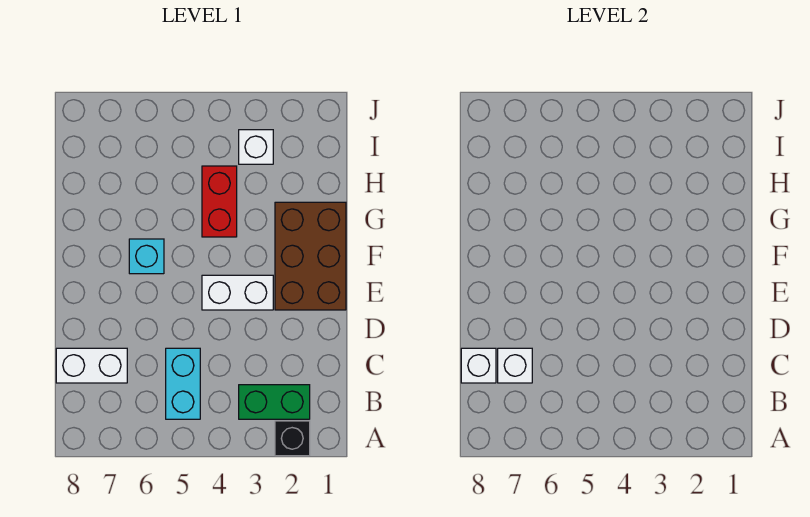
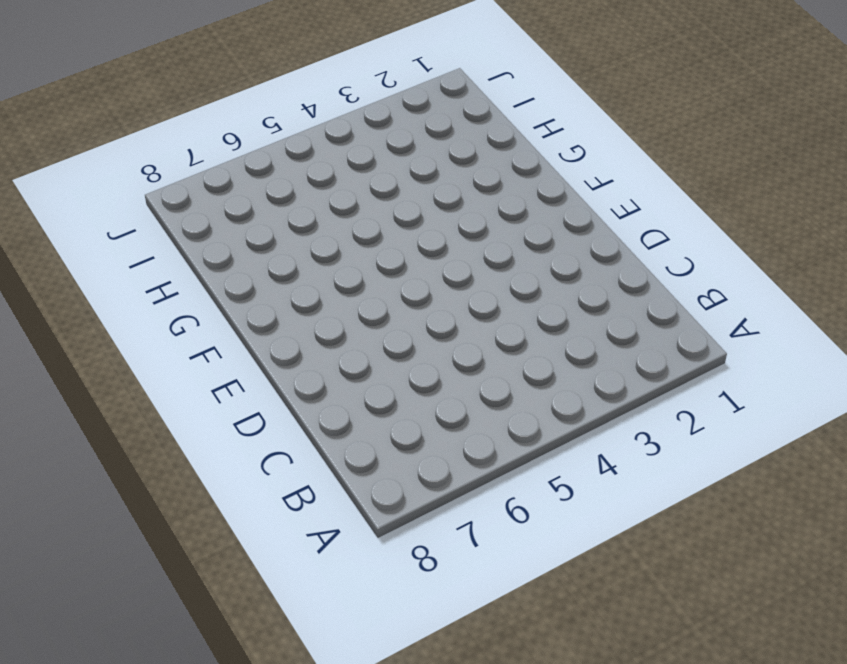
none -> black brick A2 level 1
none -> green brick B2:B3 level 1

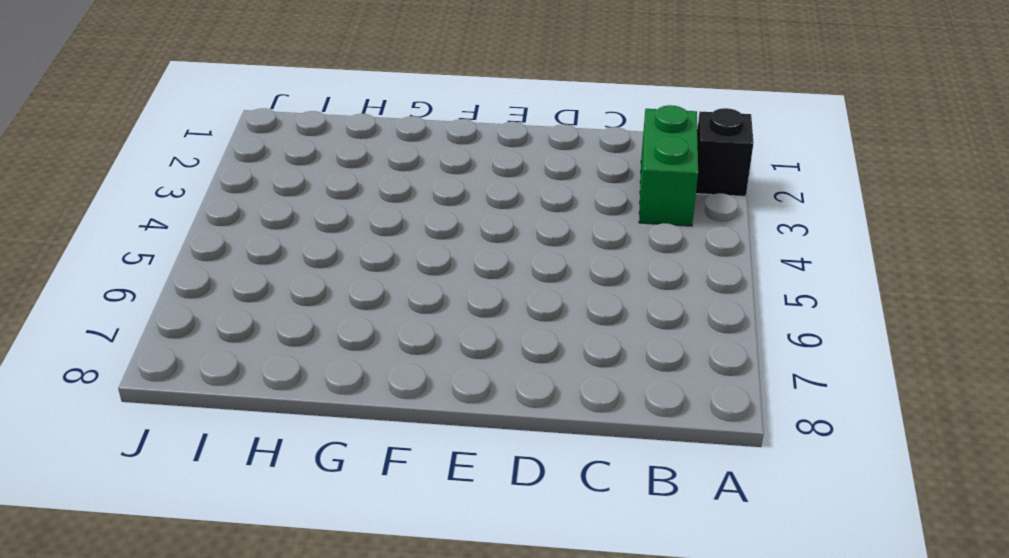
none -> cyan brick B5:C5 level 1
none -> white brick C7:C8 level 1

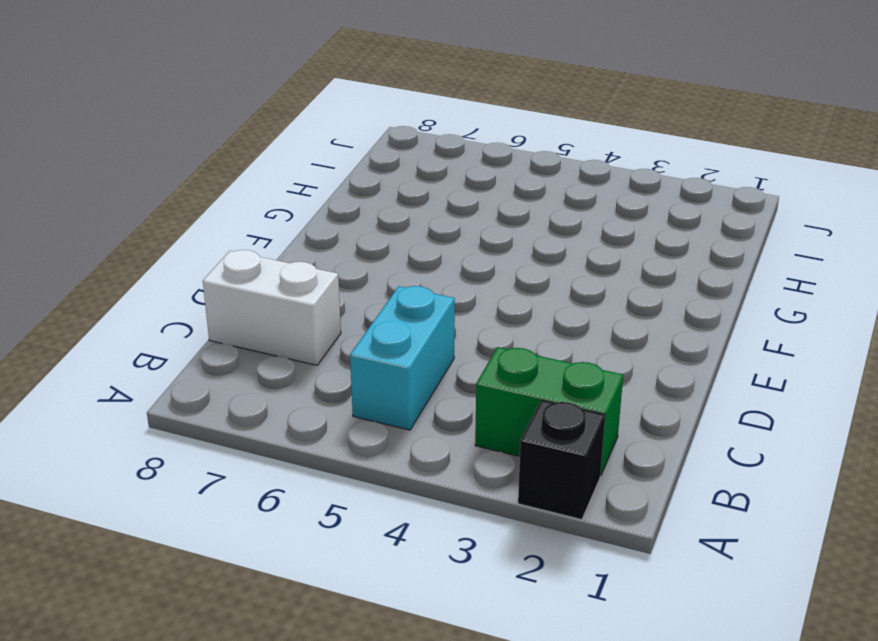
none -> brown brick E1:G2 level 1
none -> white brick E3:E4 level 1

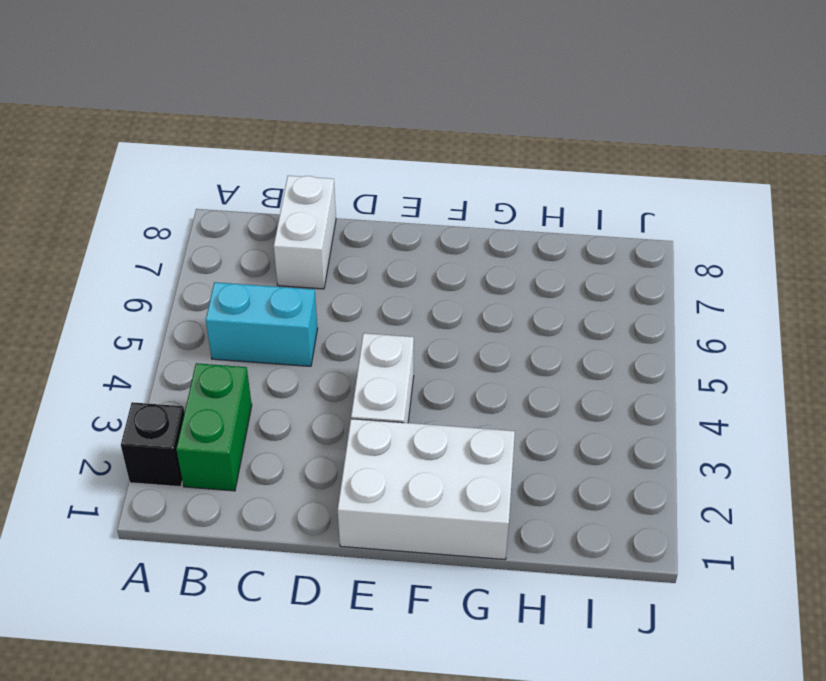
white brick E1:G2 level 1 -> brown brick E1:G2 level 1
none -> cyan brick F6 level 1
none -> red brick G4:H4 level 1

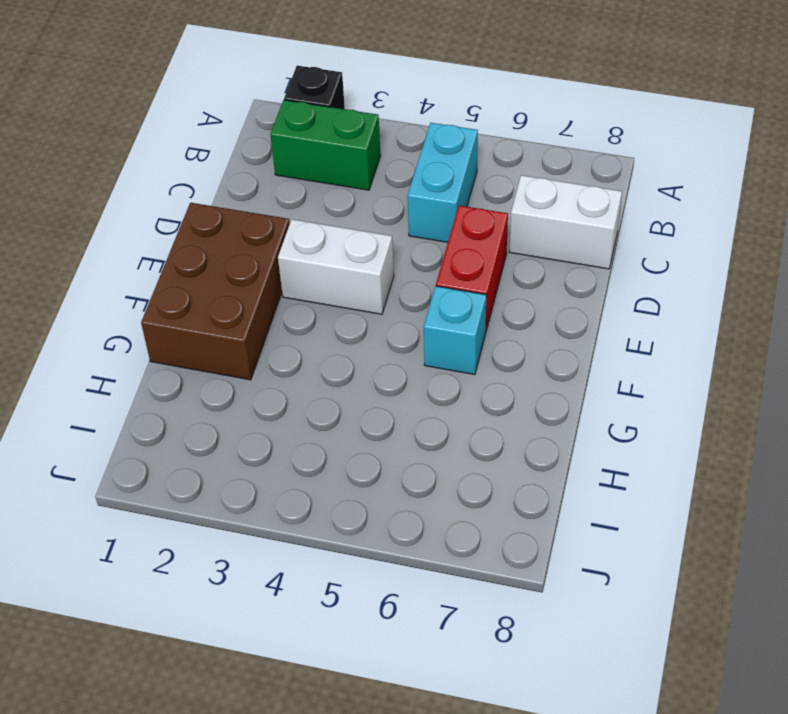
red brick D6:E6 level 1 -> red brick G4:H4 level 1
none -> white brick I3 level 1
none -> white brick C7 level 2

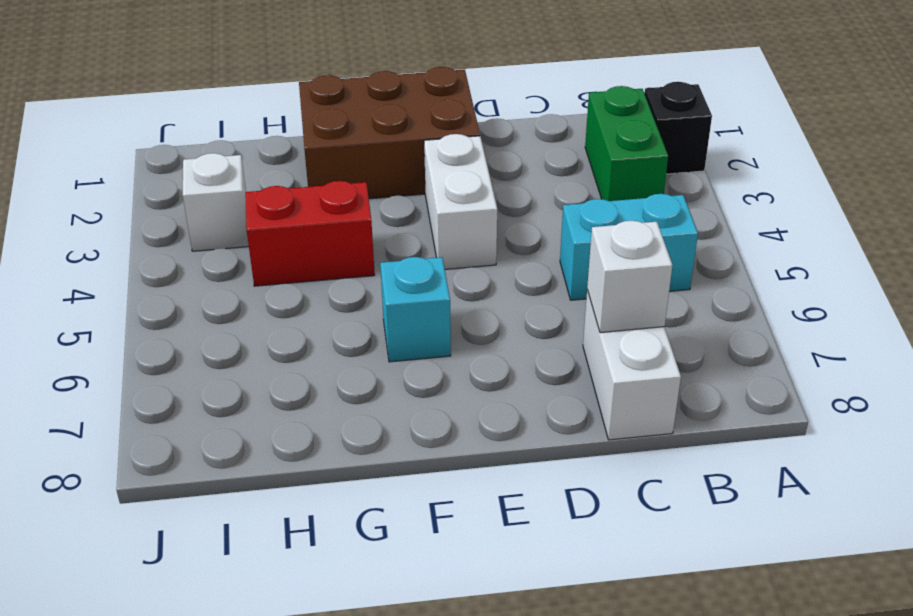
none -> white brick C8 level 2

